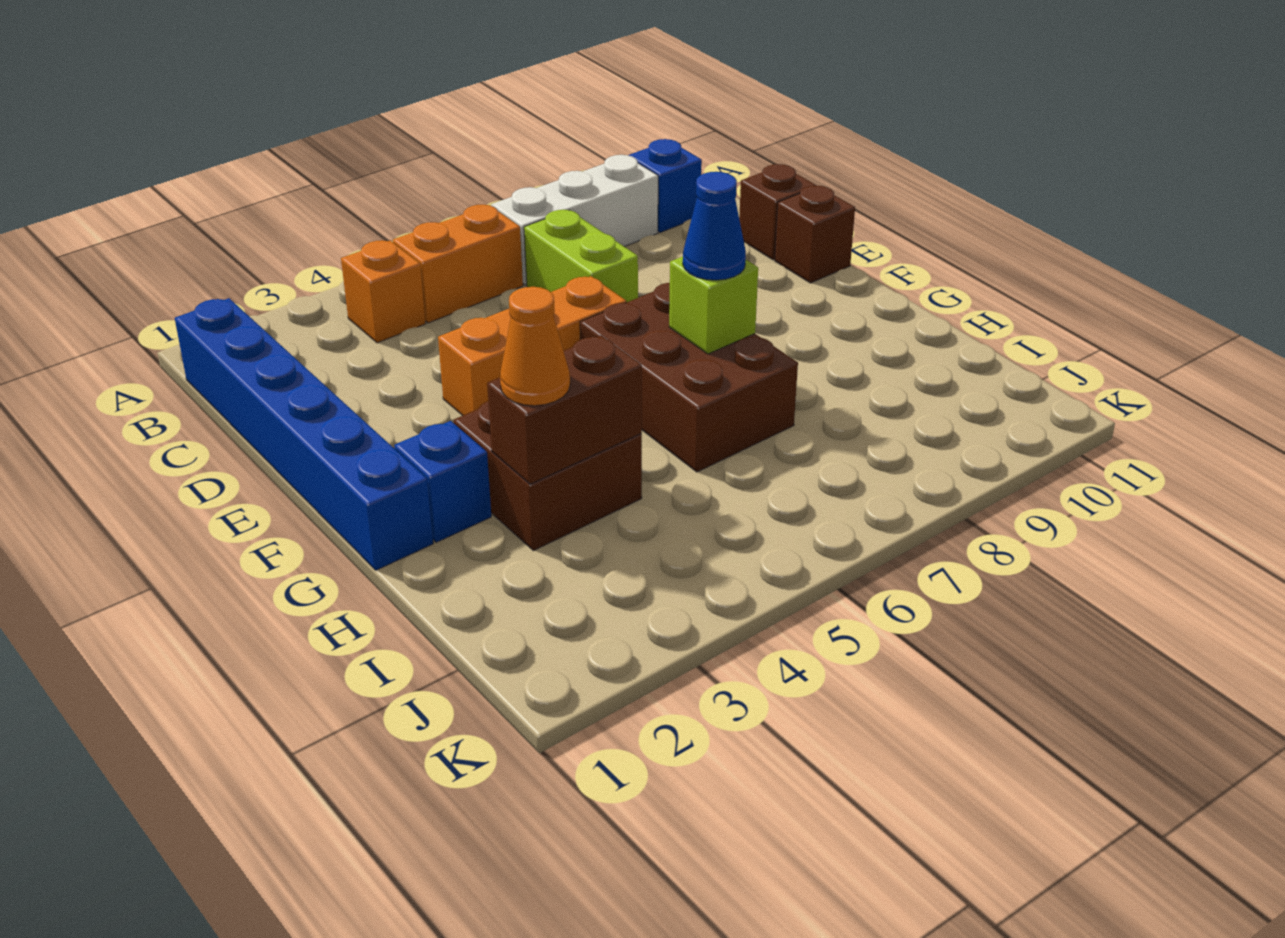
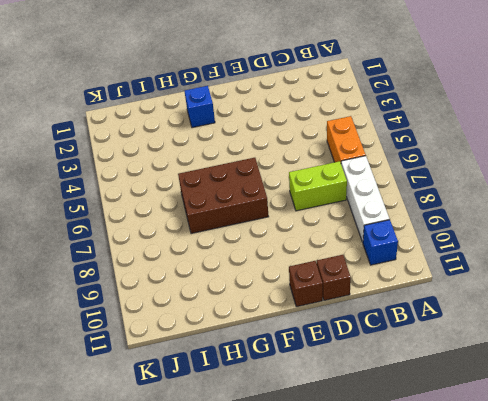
none -> blue brick B1:G1 level 1
none -> orange brick B4 level 1
none -> orange brick E4:E6 level 1

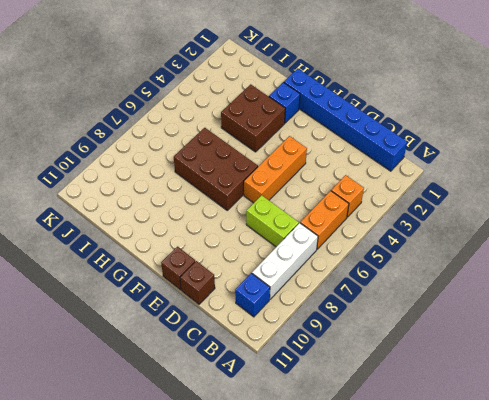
none -> lime brick G7 level 2
none -> brown brick H3:H4 level 2
none -> blue cone G7 level 3

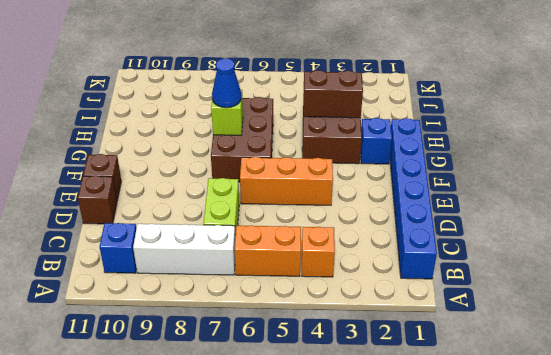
none -> orange cone H3 level 3

